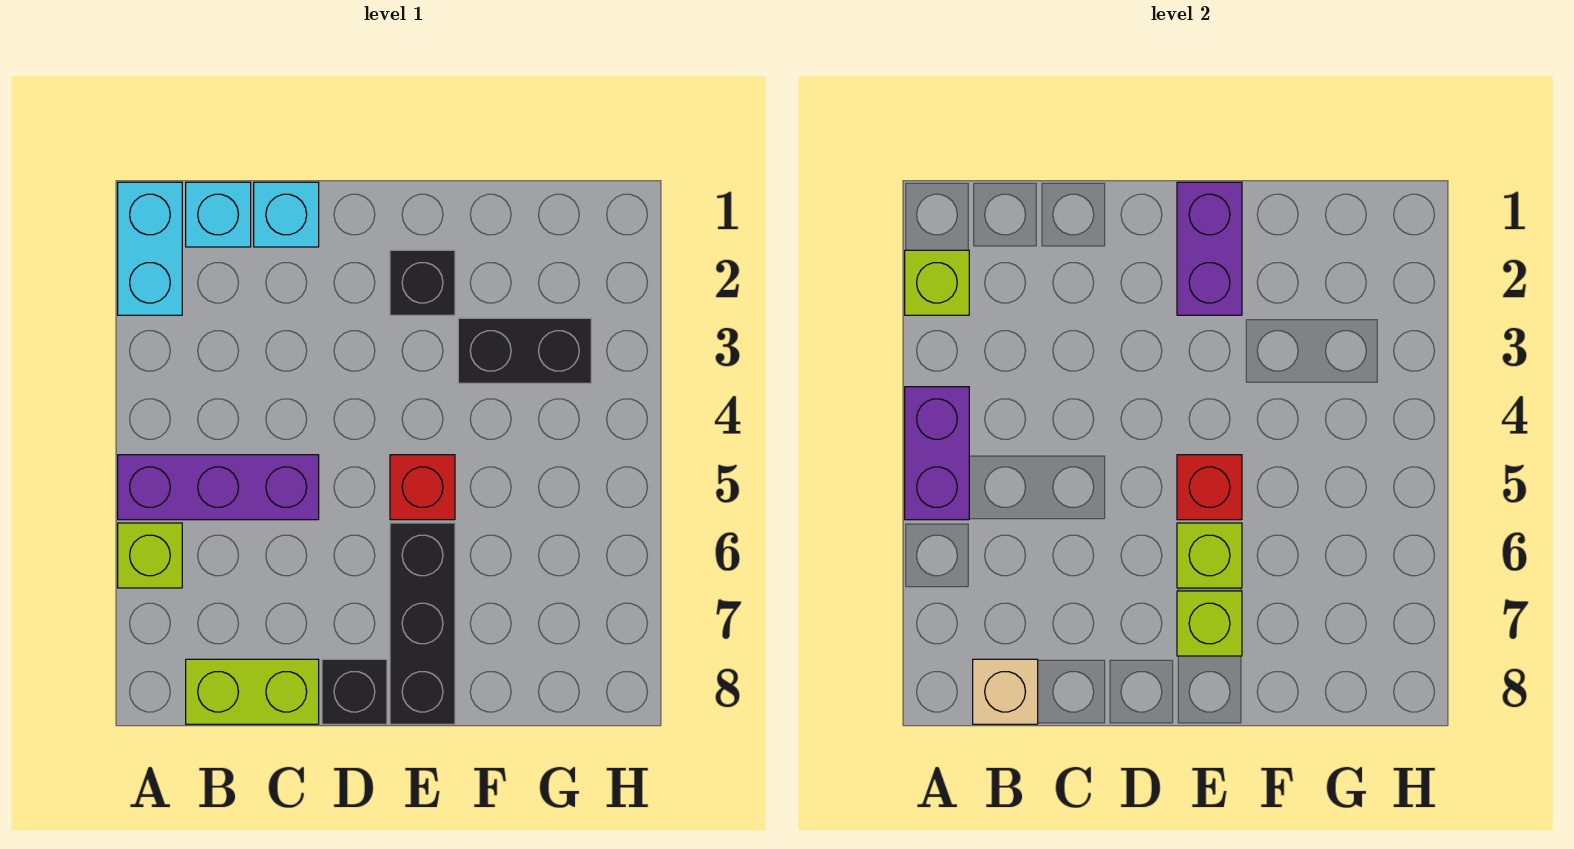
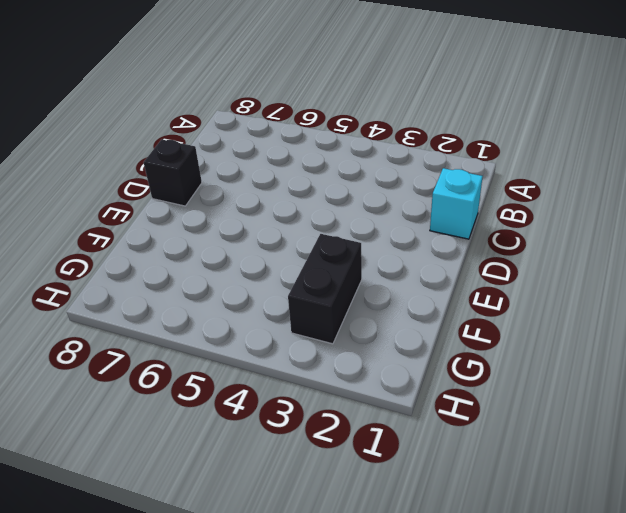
none -> cyan brick A1:A2 level 1
none -> purple brick A5:C5 level 1
none -> lime brick A6 level 1

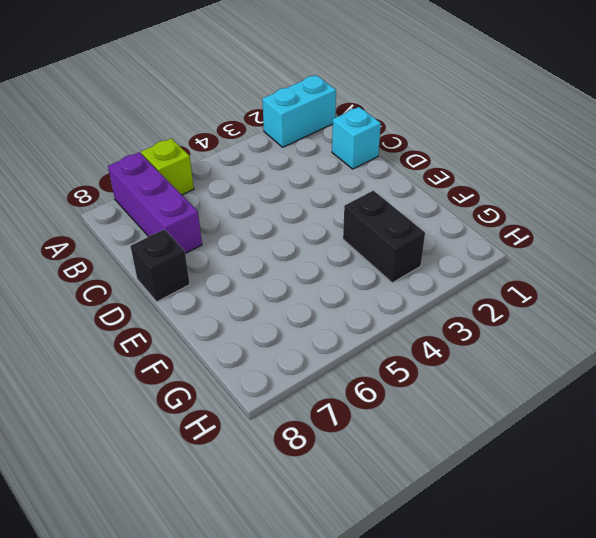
purple brick A7:C7 level 1 -> purple brick A5:C5 level 1
none -> cyan brick B1 level 1
none -> lime brick B8:C8 level 1
none -> black brick E2 level 1

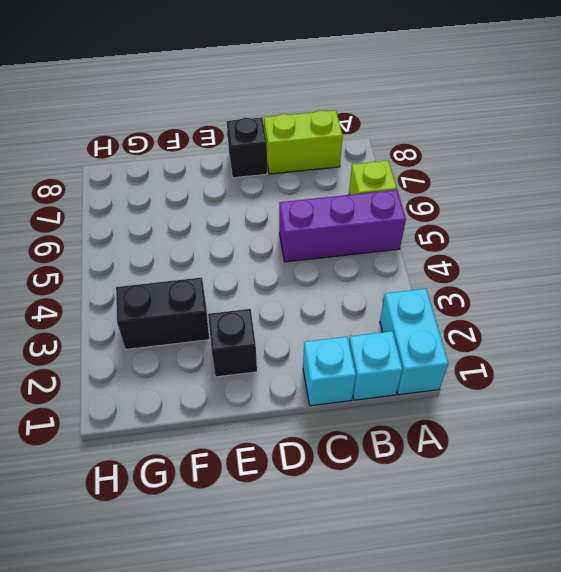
none -> red brick E5 level 1
none -> black brick E6:E8 level 1
none -> lime brick A2 level 2

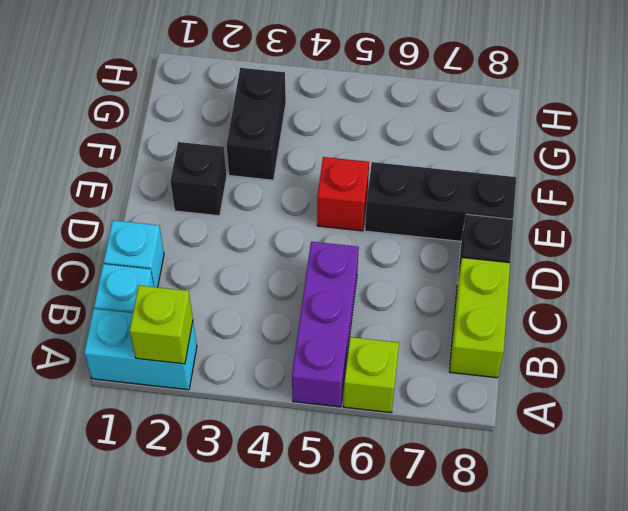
none -> purple brick A4:A5 level 2
none -> tan brick B8 level 2
none -> purple brick E1:E2 level 2

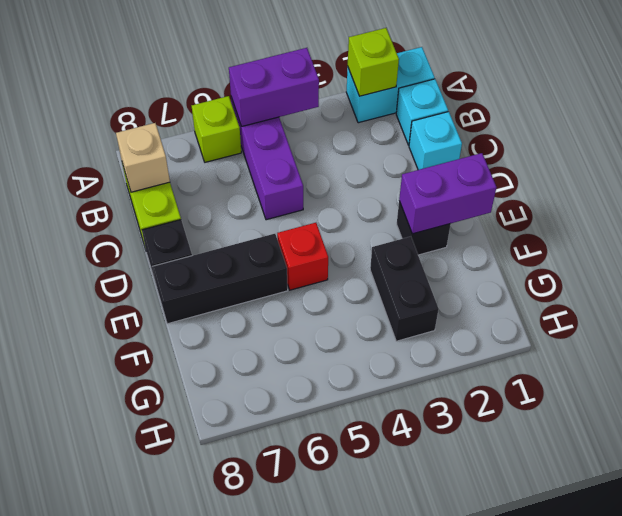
none -> red brick E5 level 2
none -> lime brick E6 level 2
none -> lime brick E7 level 2

